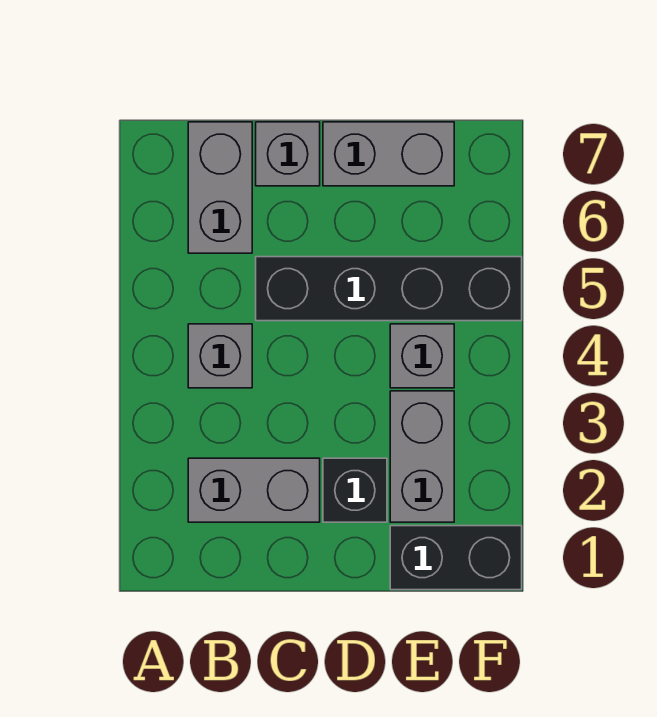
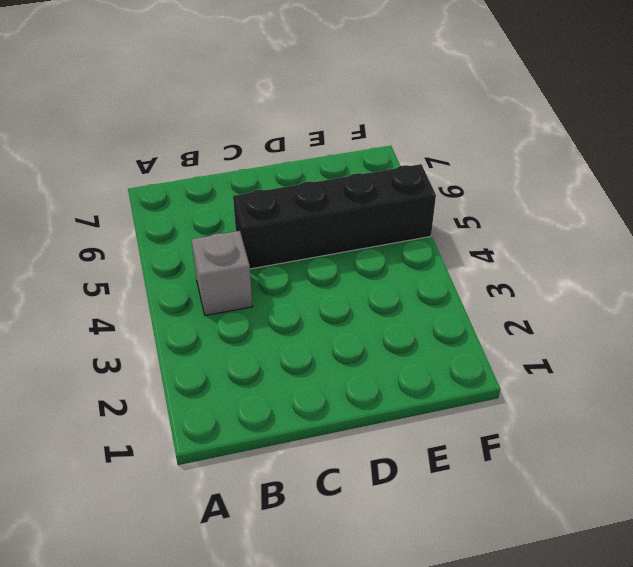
none -> grey brick B2:C2 level 1
none -> grey brick B6:B7 level 1

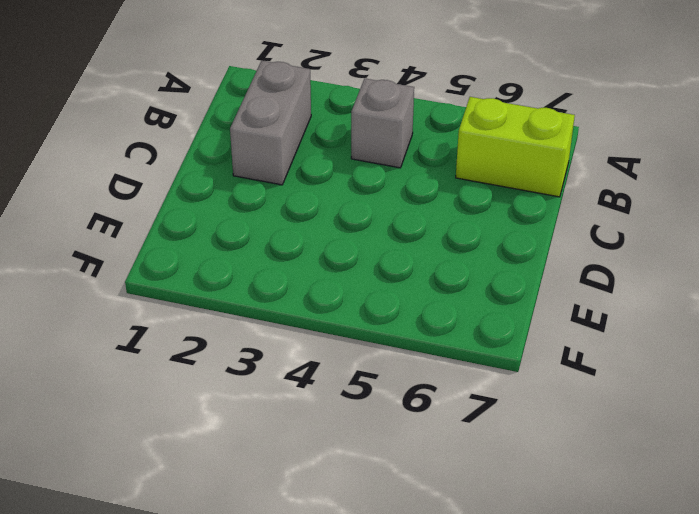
lime brick B6:B7 level 1 -> grey brick B6:B7 level 1
none -> black brick C5:F5 level 1
none -> grey brick C7 level 1

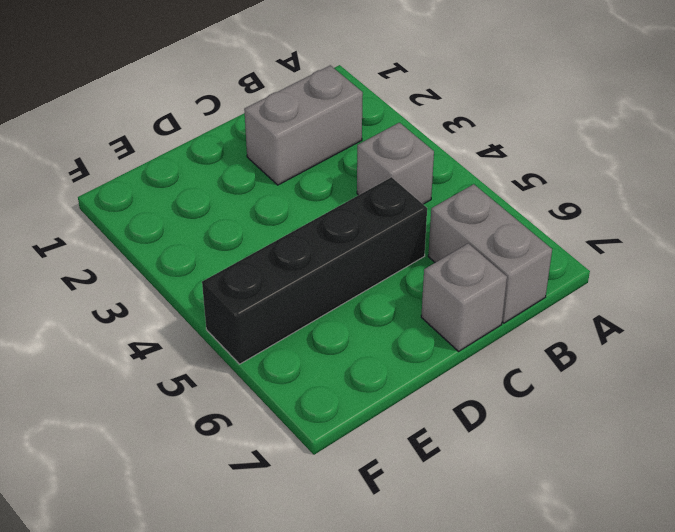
none -> black brick D2 level 1
none -> grey brick D7:E7 level 1

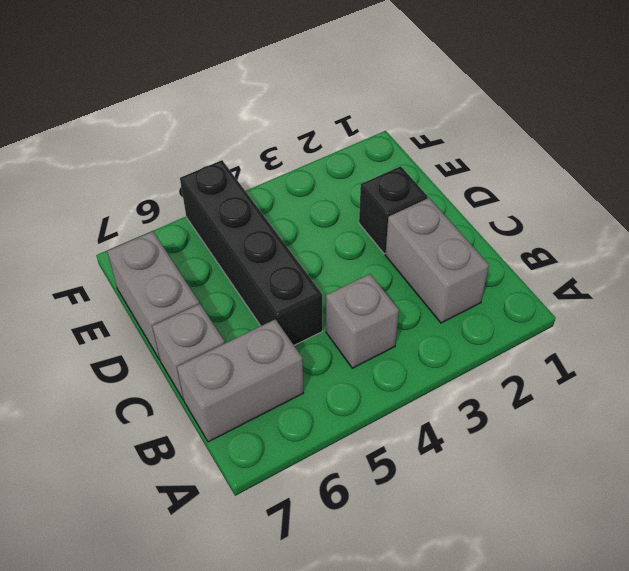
none -> black brick E1:F1 level 1
none -> grey brick E2:E3 level 1

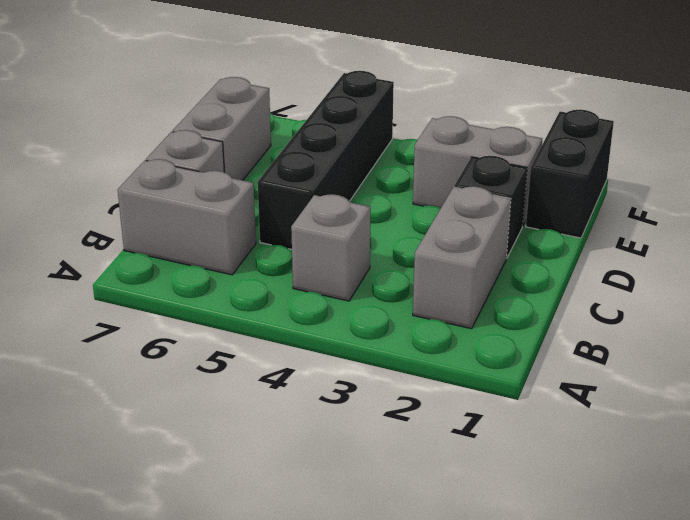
none -> grey brick E4 level 1

